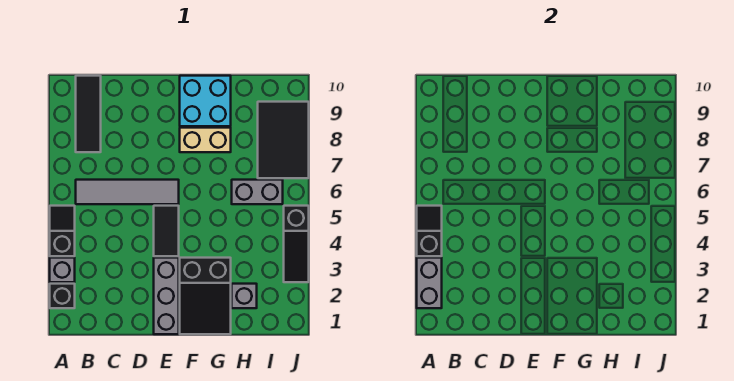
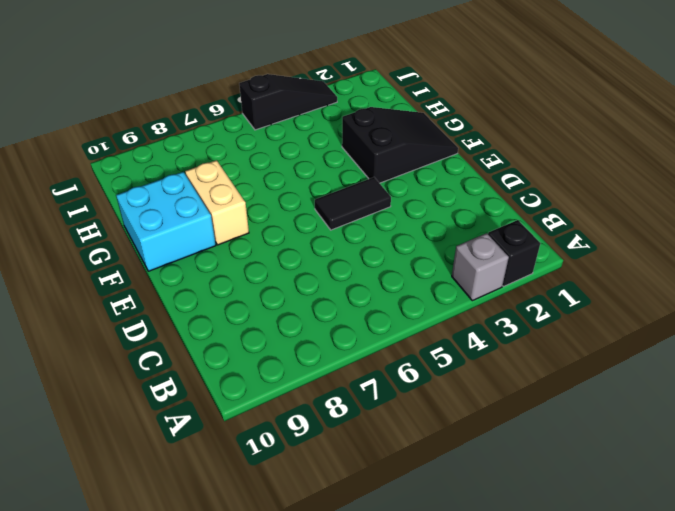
none -> black slope A4:A5 level 1 top 4
none -> grey tile B6:E6 level 1
none -> black tile B8:B10 level 1

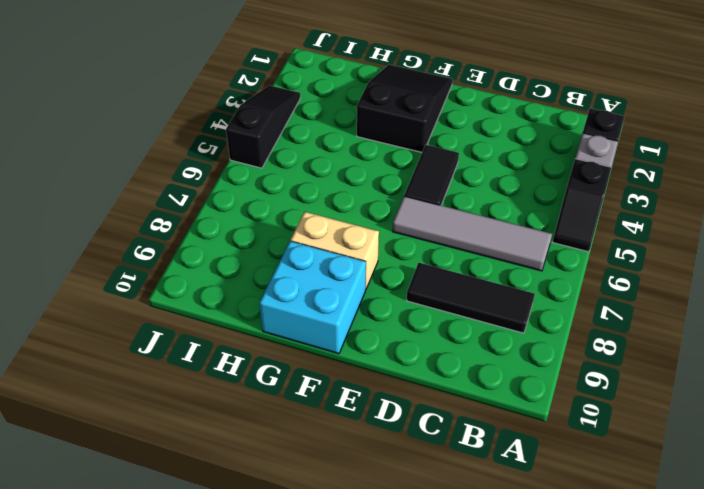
black tile B8:D8 level 1 -> black tile B8:B10 level 1
none -> grey brick E1:E3 level 1
none -> grey brick H2 level 1
none -> grey brick H6:I6 level 1

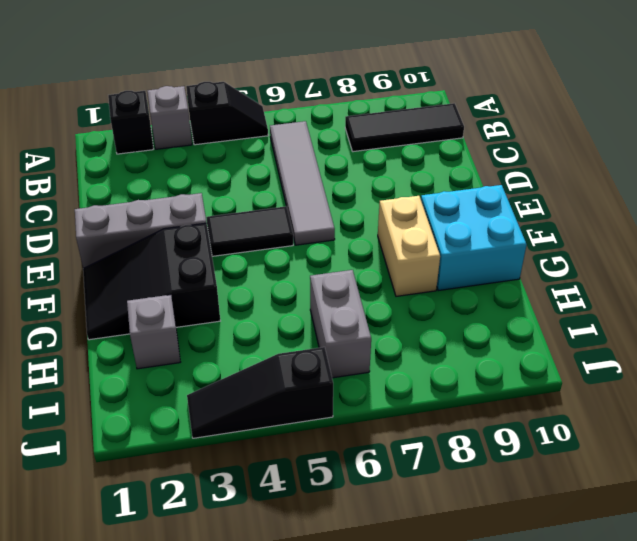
none -> black tile I7:J9 level 1
none -> grey brick A2:A3 level 2
none -> black slope A4:A5 level 2 top 4

